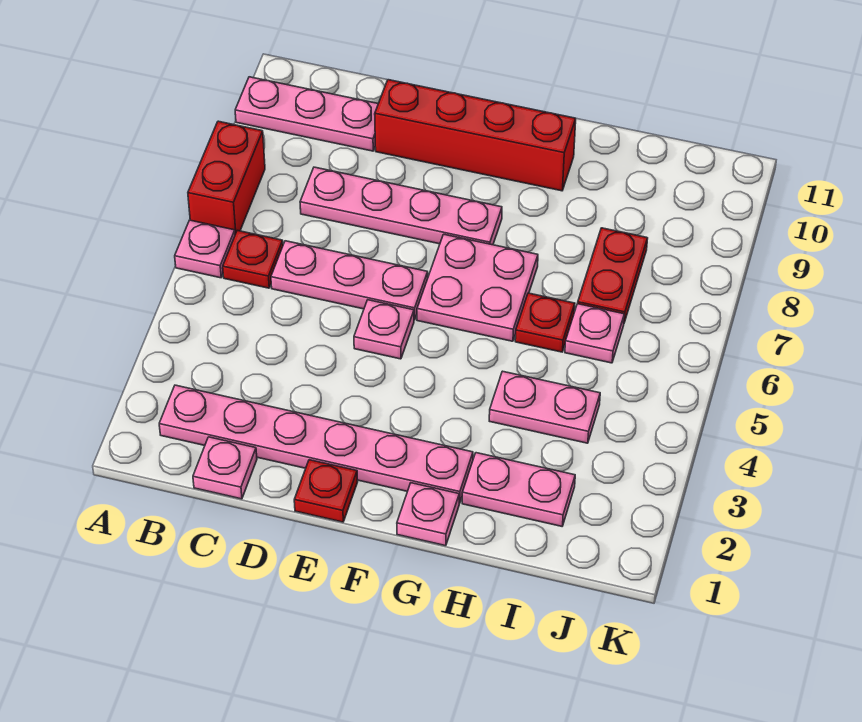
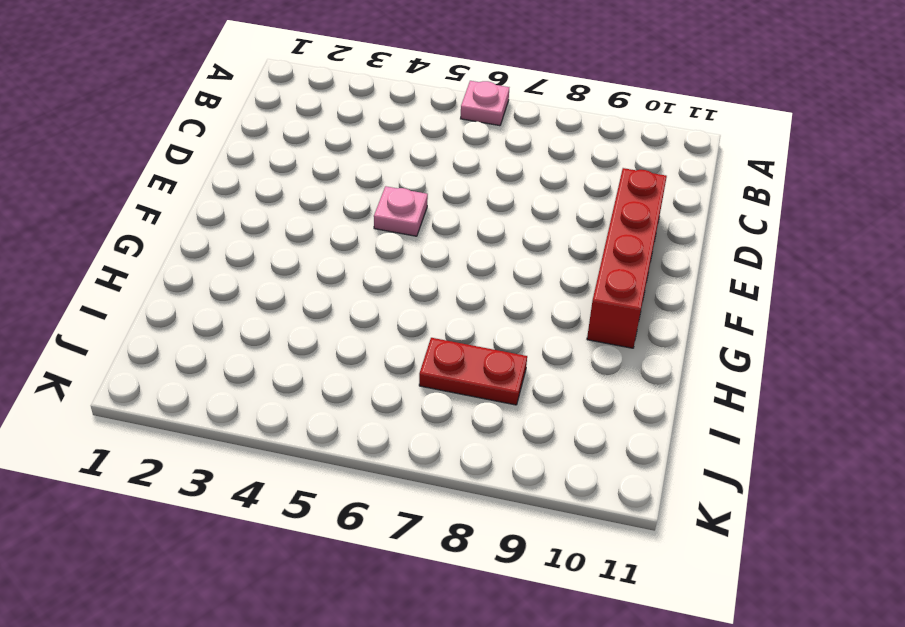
none -> red brick A7:A8 level 1
none -> pink plate A10:C10 level 1
none -> pink plate B2:G2 level 1

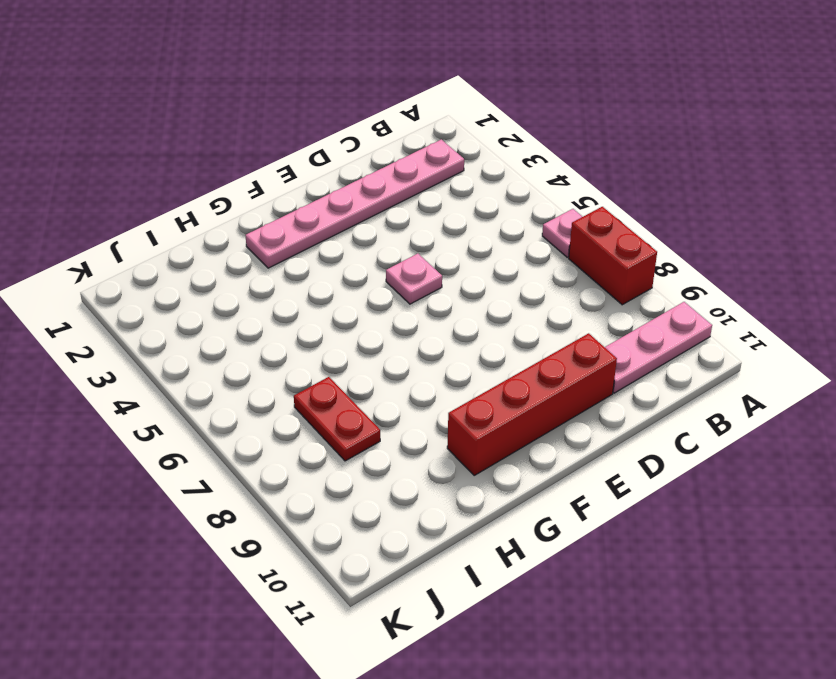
none -> red plate B6 level 1
none -> pink plate C1 level 1
none -> pink plate C6:E6 level 1

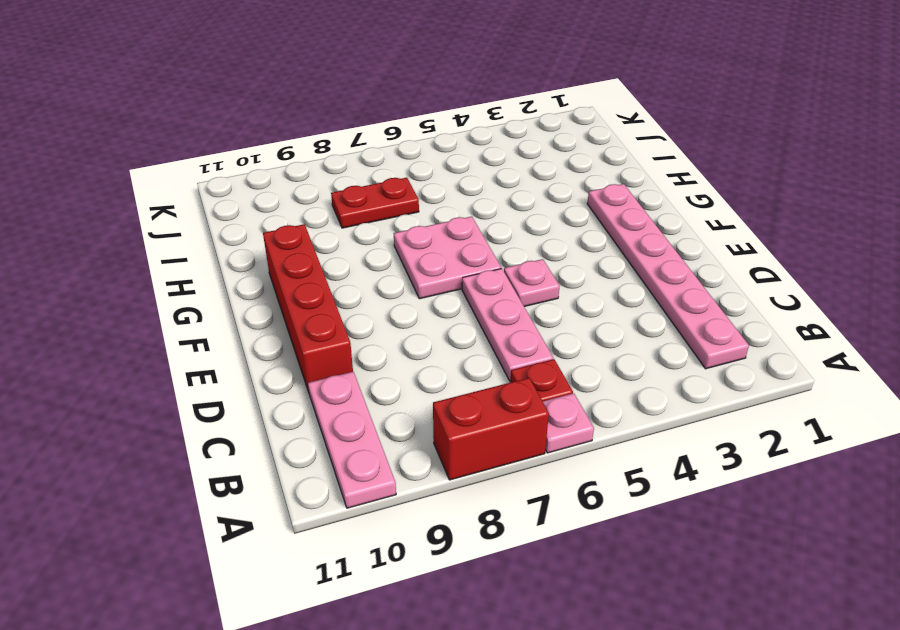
none -> pink plate C1 level 1
none -> pink plate C8:F8 level 1
none -> red plate E1 level 1

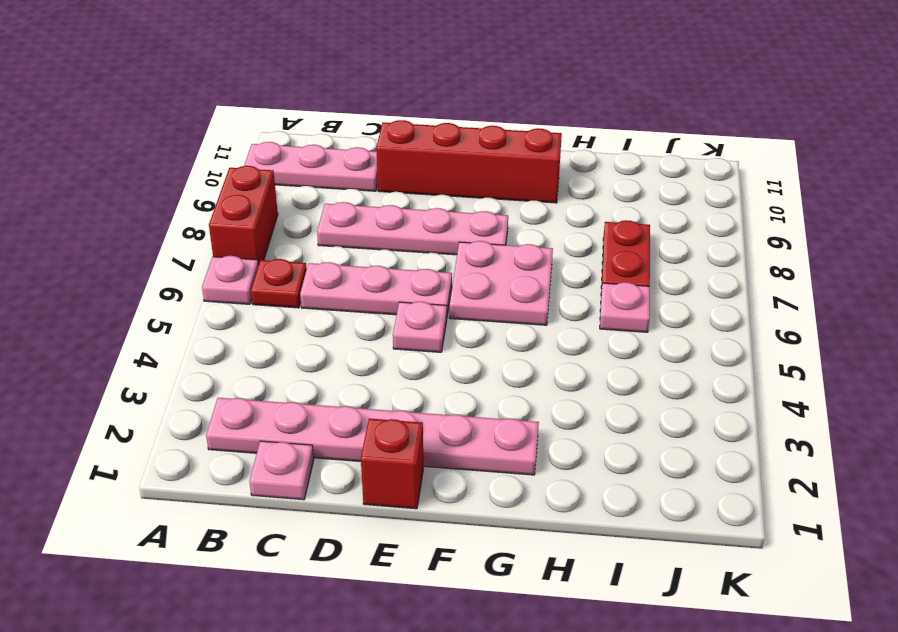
red brick E1 level 1 -> red plate E1 level 1
none -> pink plate G1 level 1
none -> pink plate H2:I2 level 1
none -> pink plate H4:I4 level 1

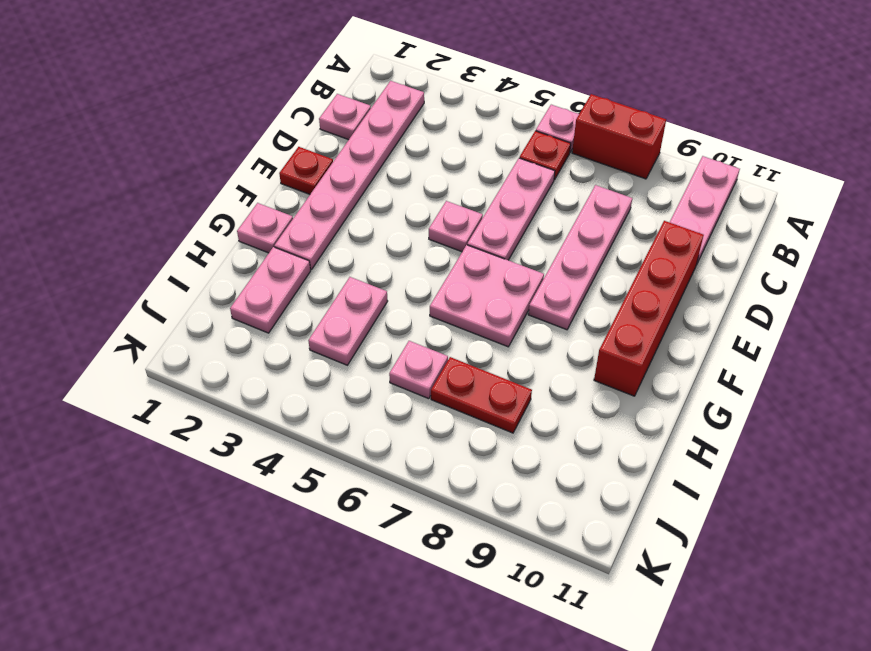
none -> red plate H6 level 1

